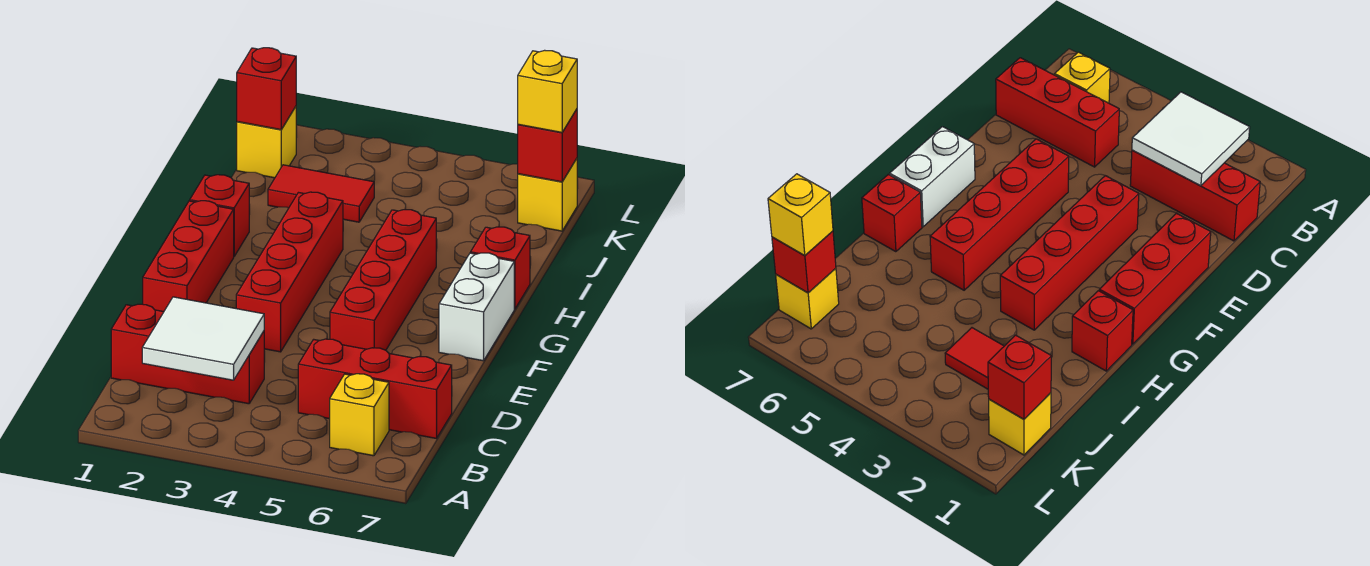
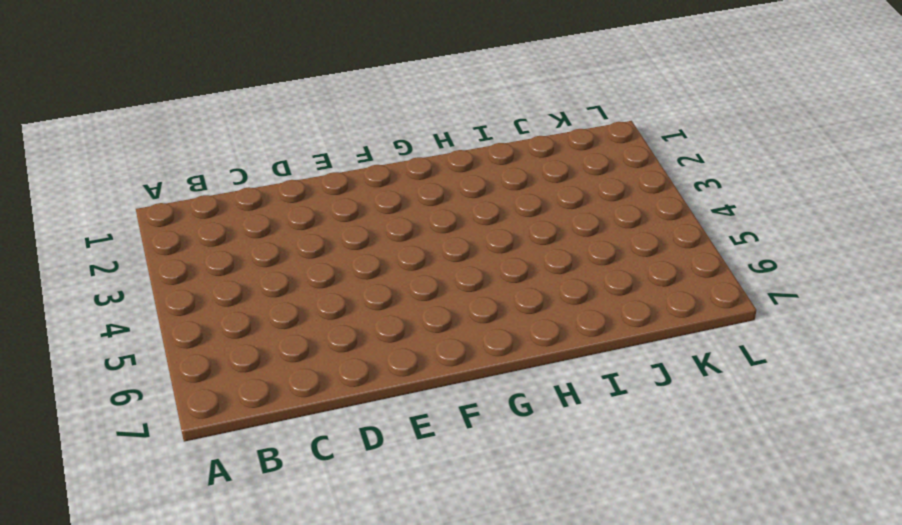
none -> yellow brick B6 level 1
none -> red brick C1:C3 level 1
none -> red brick C5:C7 level 1

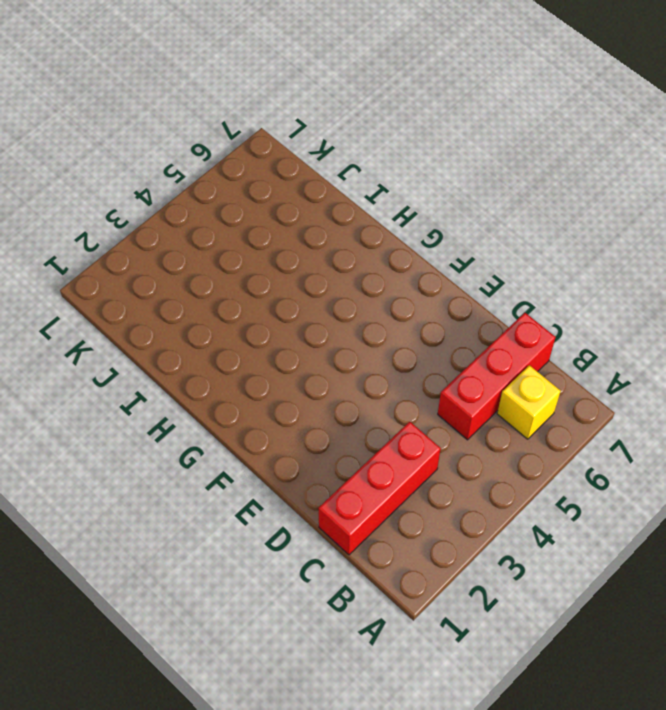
none -> red brick E1:G1 level 1
none -> red brick E3:H3 level 1
none -> red brick E5:H5 level 1

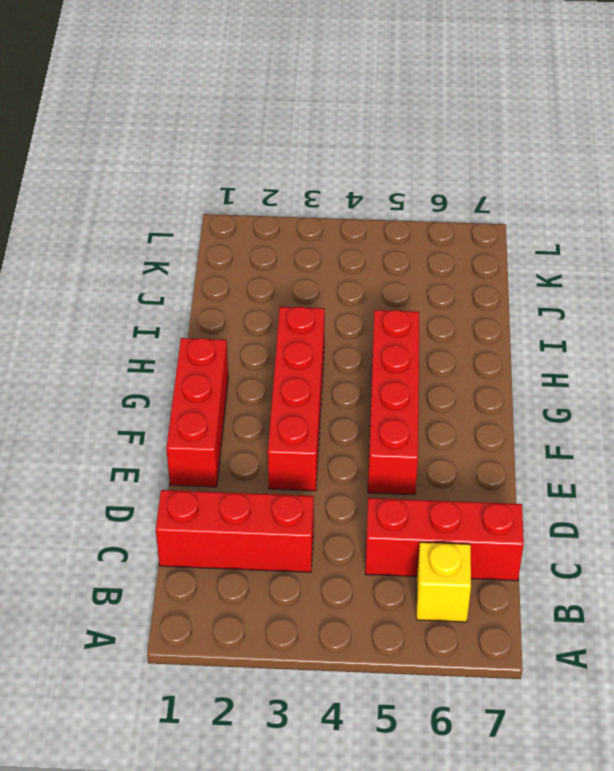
none -> white brick F7:G7 level 1
none -> red brick H1 level 1
none -> red brick H7 level 1

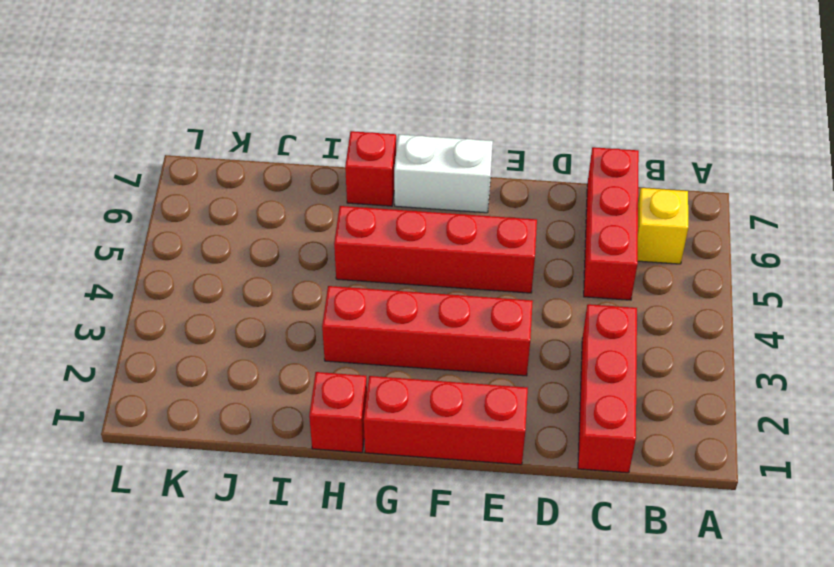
none -> red tile J2:J3 level 1
none -> yellow brick K1 level 1
none -> yellow brick K7 level 1

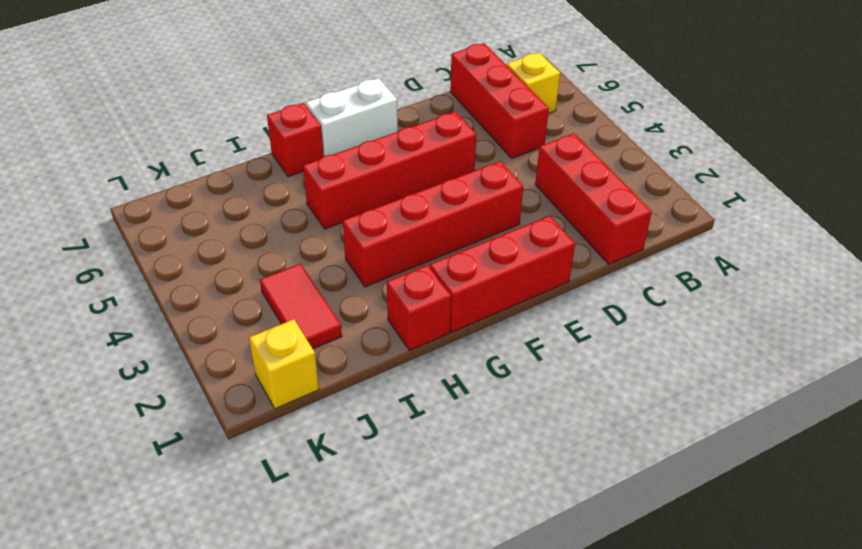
none -> yellow brick K7 level 1
none -> white tile B2:C3 level 2
none -> red brick K1 level 2

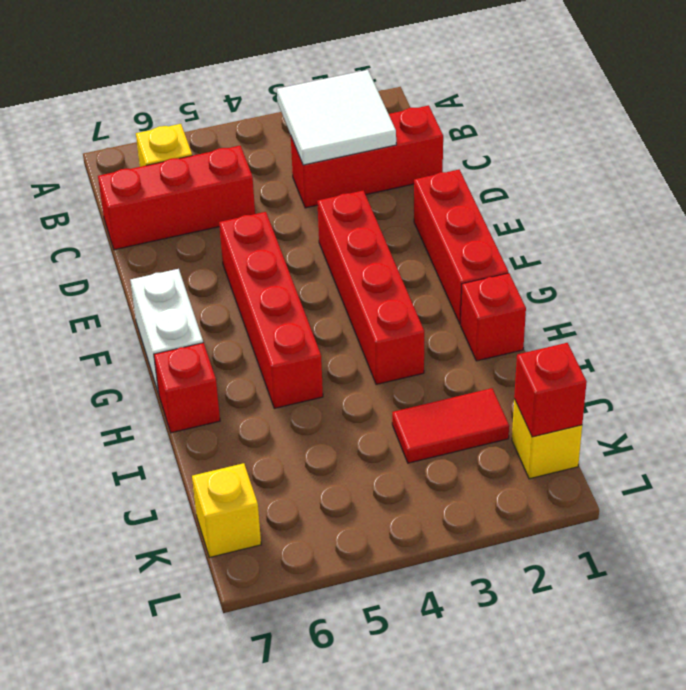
none -> red brick K7 level 2
none -> yellow brick K7 level 3

